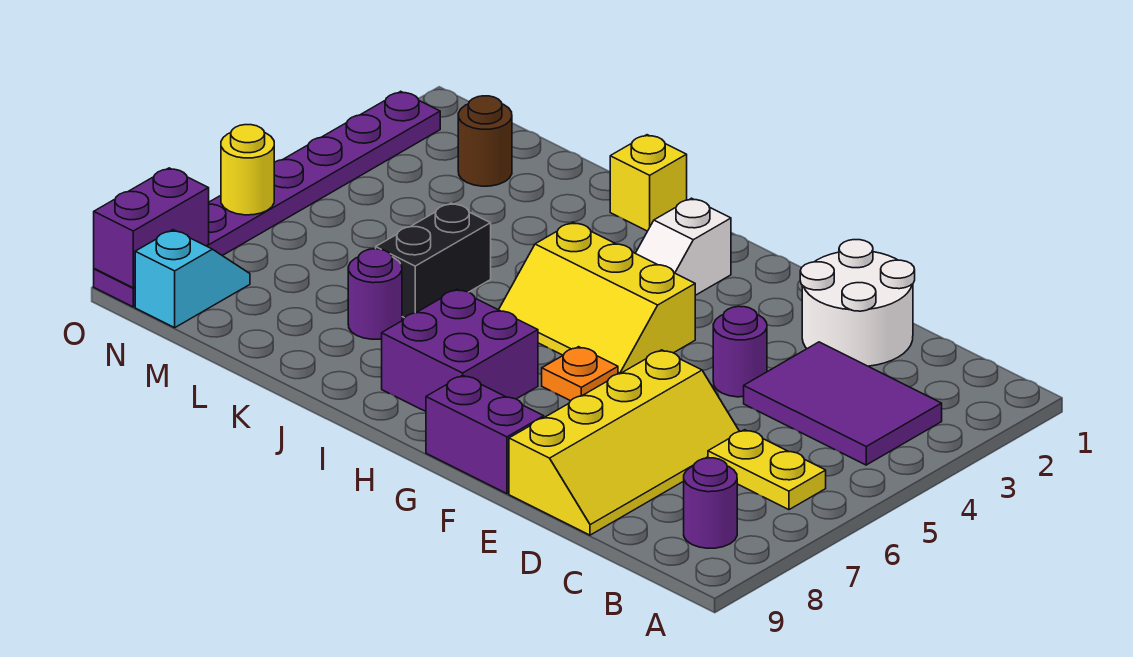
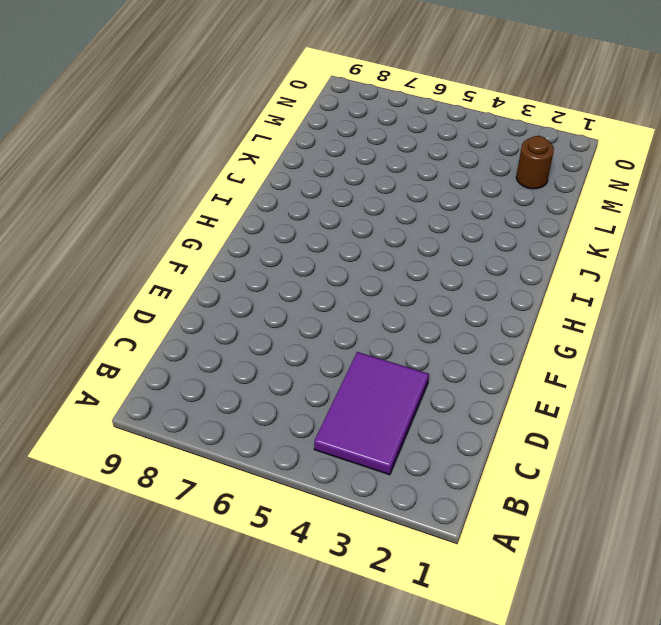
none -> yellow plate B6:C6 level 1
none -> purple round brick B8 level 1
none -> white round brick D1:E2 level 1

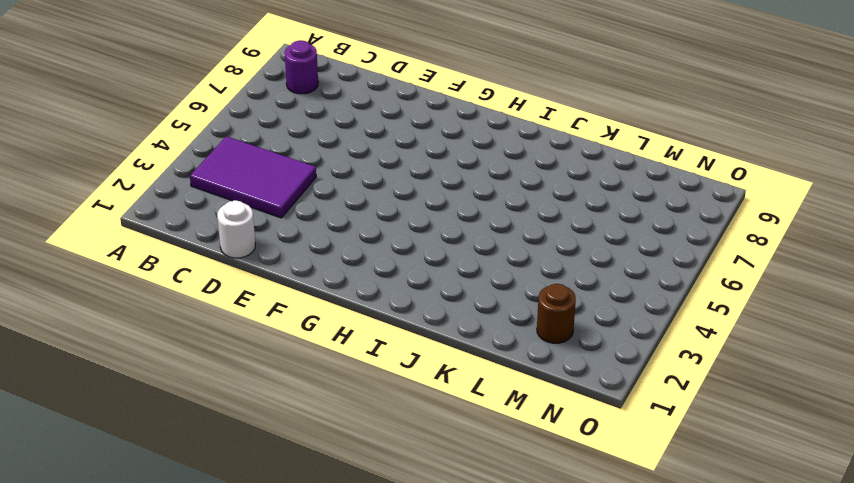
white round brick D1 level 1 -> white round brick D1:E2 level 1
none -> yellow plate B6:C6 level 1
none -> yellow slope D6:E9 level 1 top E
none -> purple round brick E4 level 1

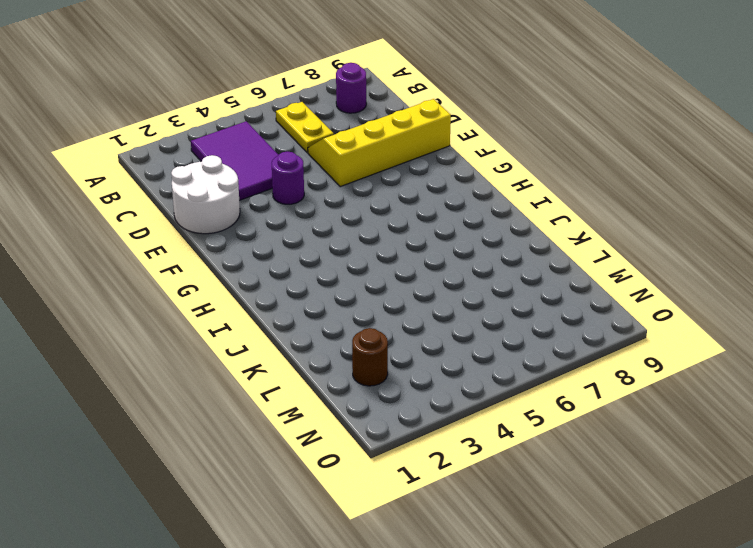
none -> purple brick F9:G9 level 1
none -> yellow slope G4:I5 level 1 top 4
none -> orange plate G6 level 1

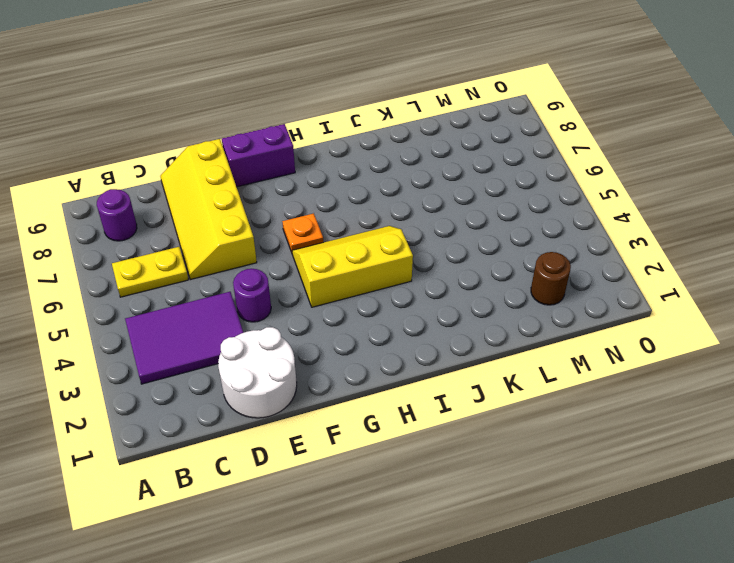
none -> white slope H2:H3 level 1 top 2
none -> purple brick H7:I8 level 1
none -> yellow brick J1 level 1

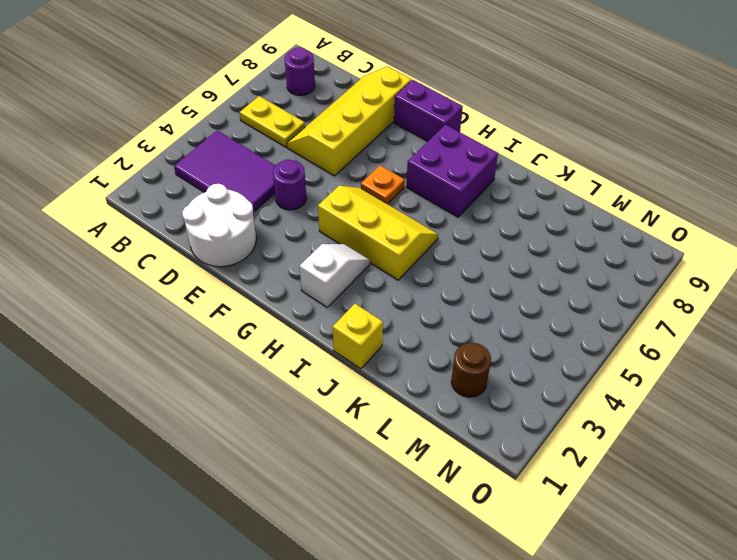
none -> black brick K5:K6 level 1
none -> purple round brick K7 level 1
none -> cyan slope N8:N9 level 1 top 9

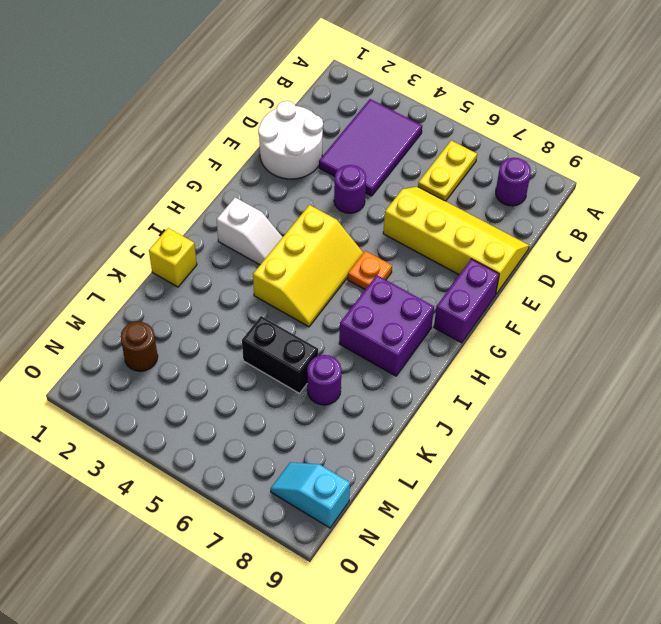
none -> purple plate O2:O9 level 1
none -> yellow round brick O6 level 2
none -> purple brick O8:O9 level 2

